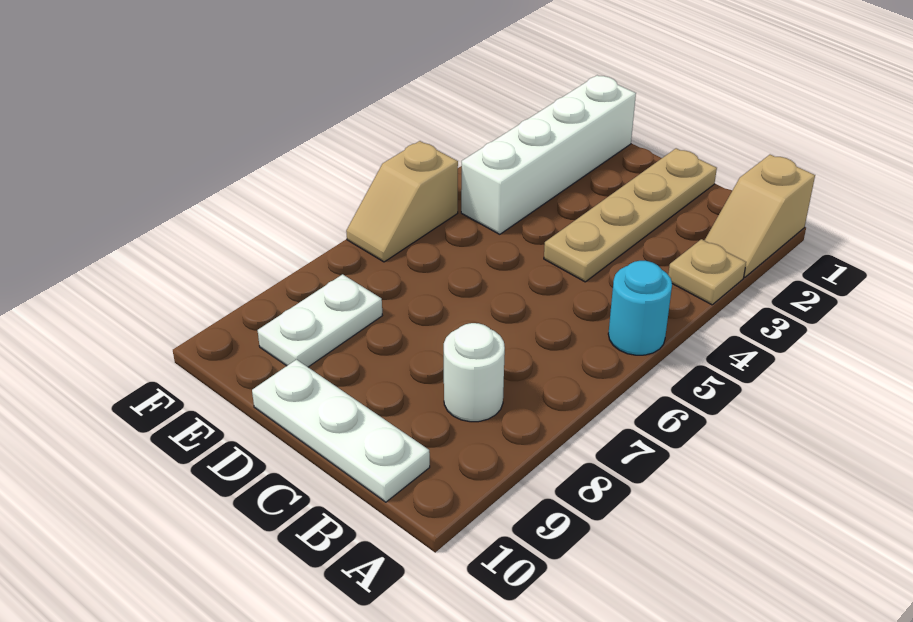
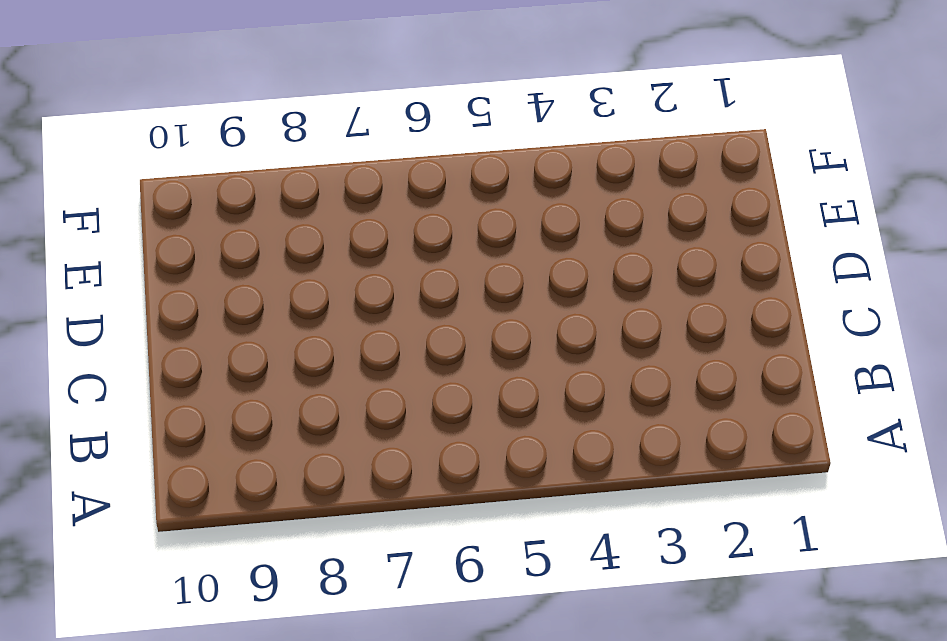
none -> tan slope A1:A2 level 1 top 1
none -> tan plate A3 level 1

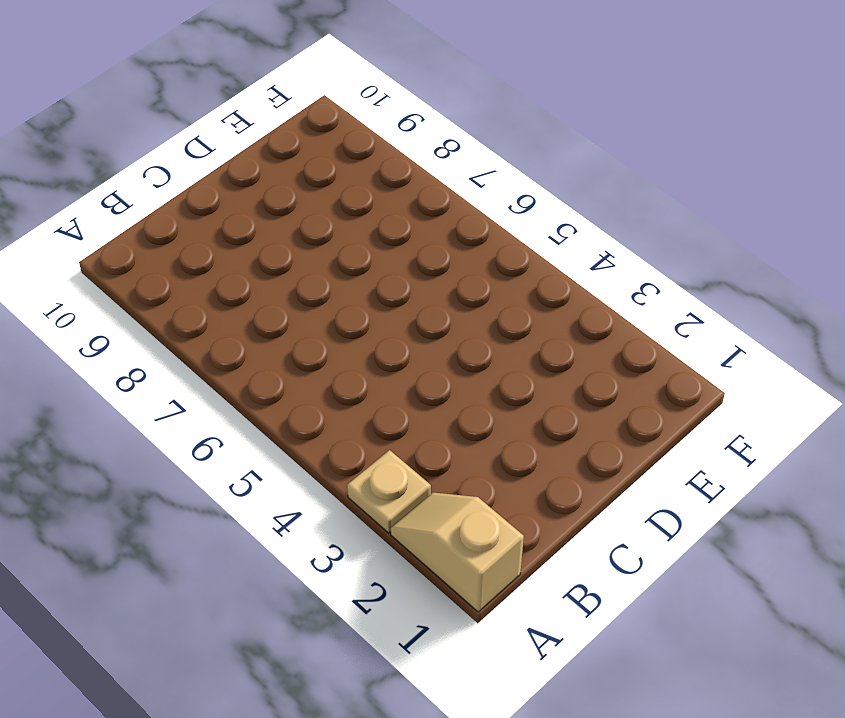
none -> cyan round brick A5 level 1
none -> white round brick B8 level 1

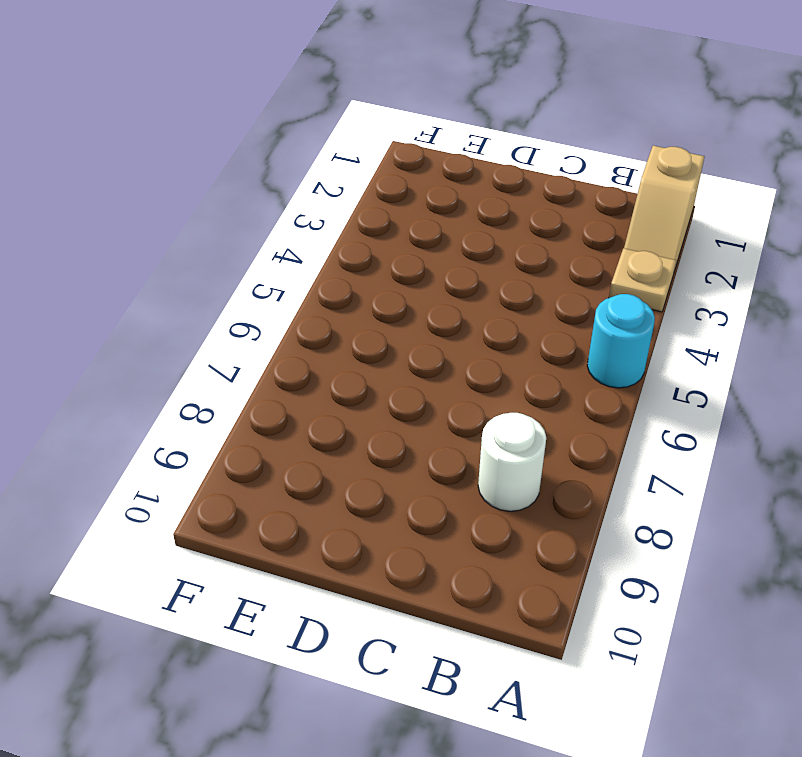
none -> white plate B10:D10 level 1
none -> tan plate C1:C4 level 1

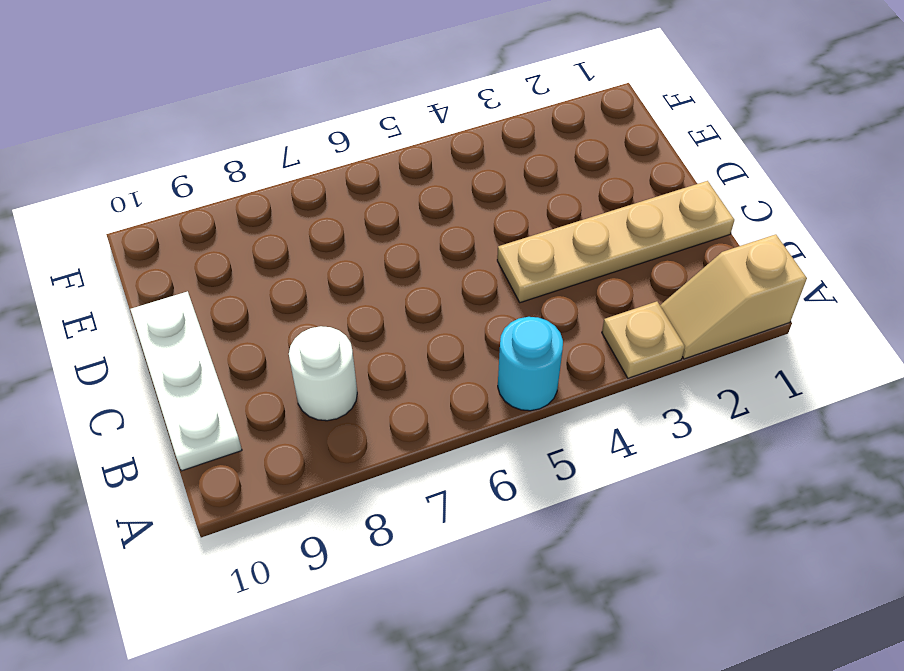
none -> white brick E1:E4 level 1
none -> white plate E8:E9 level 1

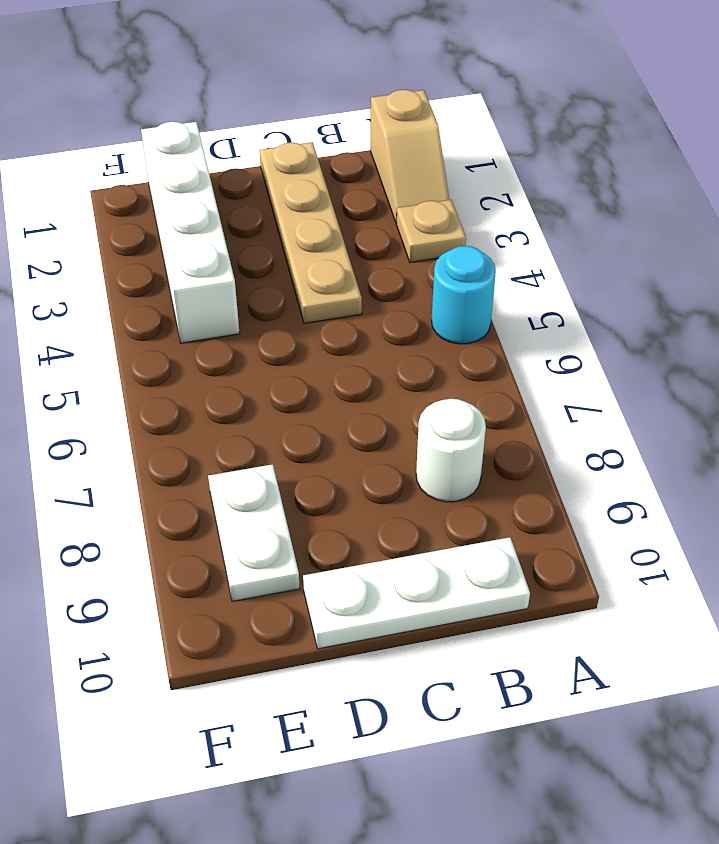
none -> tan slope F5:F6 level 1 top 5

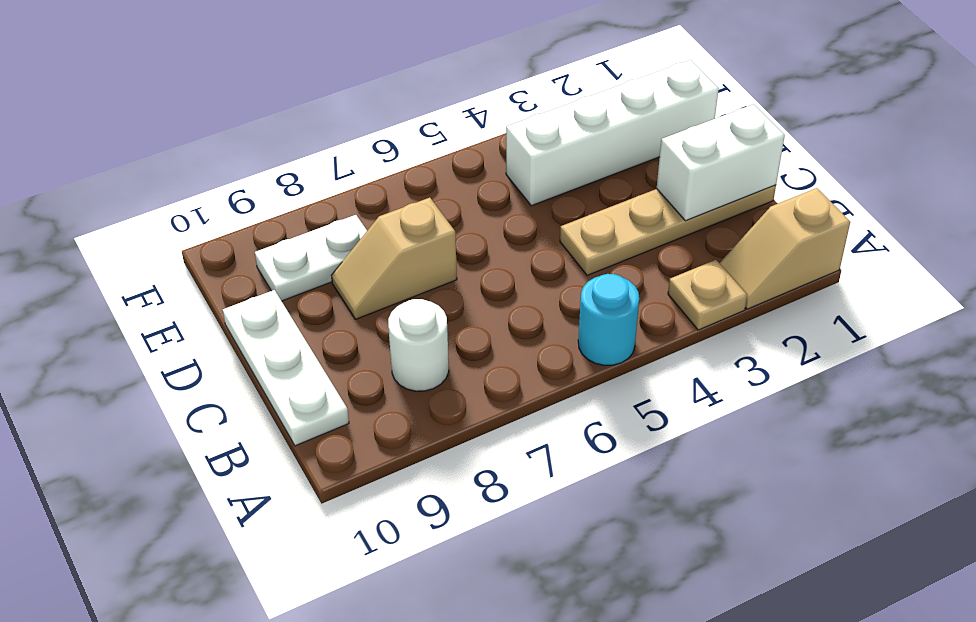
white brick C1:C2 level 2 -> none
tan slope D7:D8 level 1 top 7 -> tan slope F5:F6 level 1 top 5

